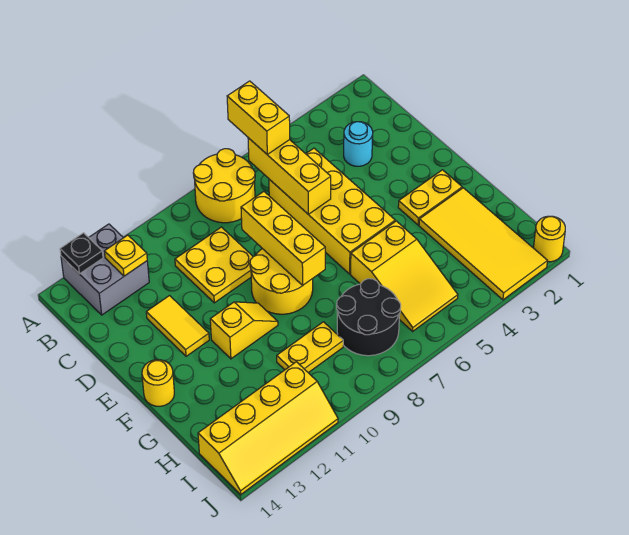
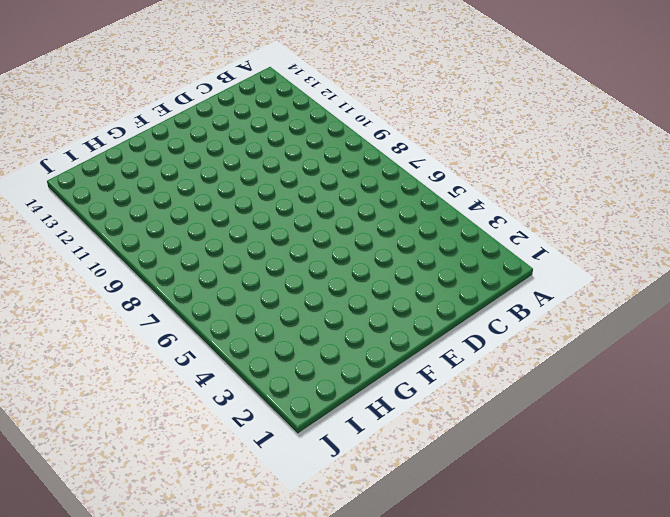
none -> yellow round brick A7:B8 level 1
none -> grey brick A12:B13 level 1
none -> cyan round brick C3 level 1

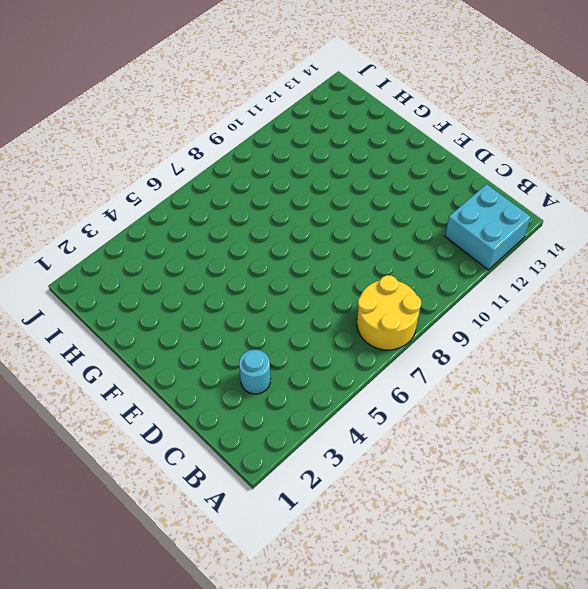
cyan brick A12:B13 level 1 -> grey brick A12:B13 level 1
none -> yellow brick C5:F6 level 1
none -> yellow plate C9:D10 level 1
none -> yellow tile D12:E12 level 1

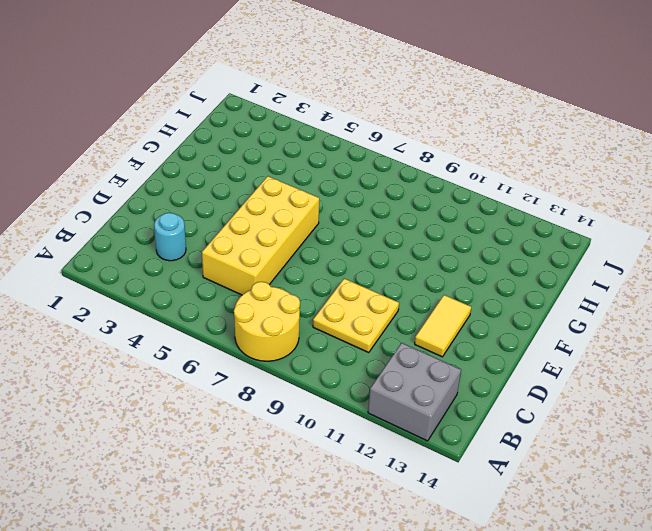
none -> yellow round brick E8:F9 level 1
none -> yellow plate F2:F3 level 1
none -> yellow slope F10:F11 level 1 top 11

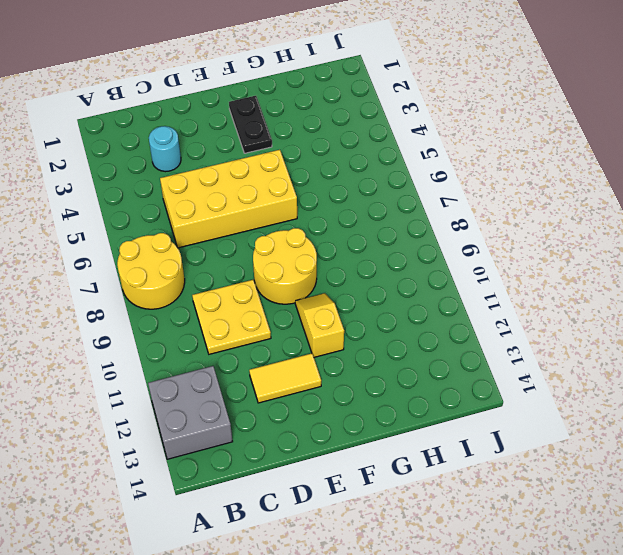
black plate F2:F3 level 1 -> yellow plate F2:F3 level 1
none -> yellow round brick F14 level 1
none -> yellow tile G2:J3 level 1
none -> yellow slope G5:I6 level 1 top G

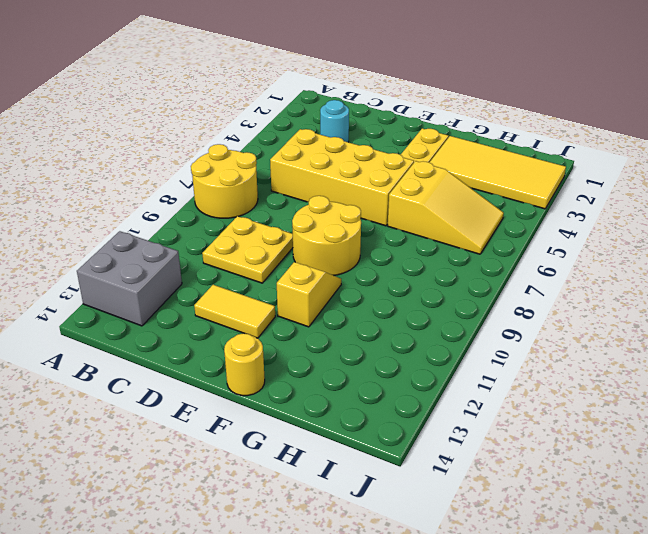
none -> black round brick H7:I8 level 1
none -> yellow plate H9:H10 level 1
none -> yellow slope I11:J14 level 1 top I

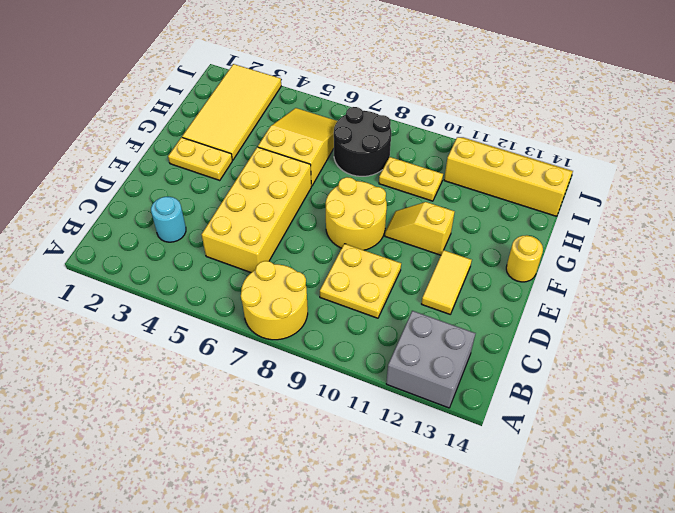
none -> yellow round brick J1 level 1
none -> black plate A13 level 2
none -> yellow brick B6:D6 level 2

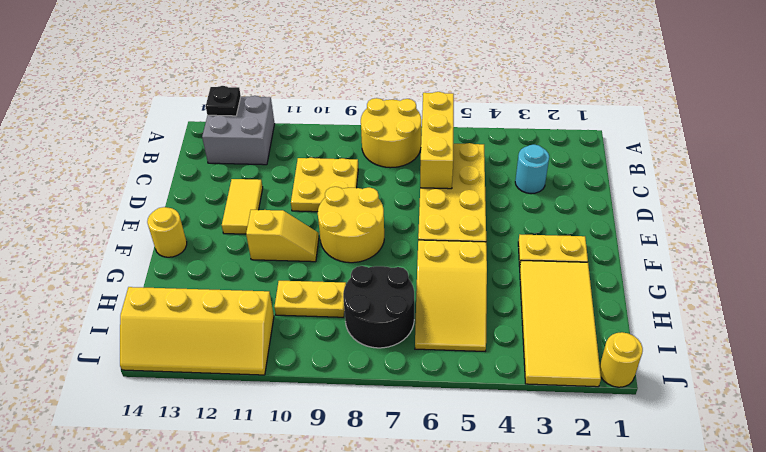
none -> yellow plate B12 level 2
none -> yellow brick D8:F8 level 2
none -> yellow brick A6:B6 level 3

